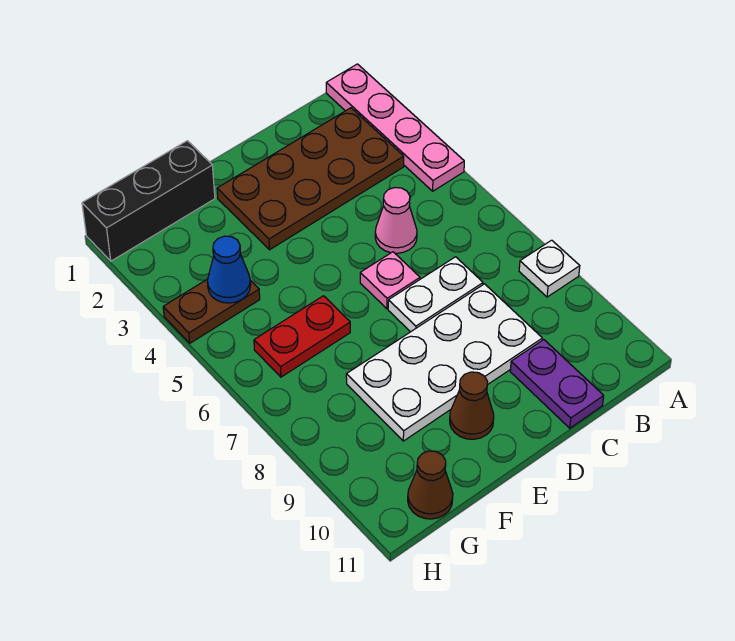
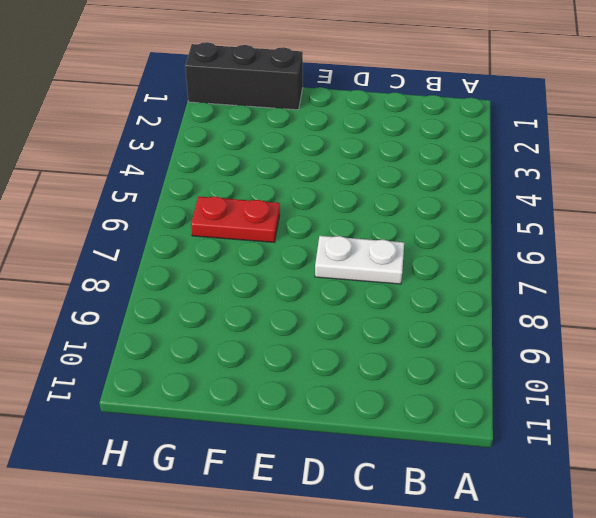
none -> pink plate A1:A4 level 1
none -> white plate A8 level 1
none -> brown plate B2:E3 level 1

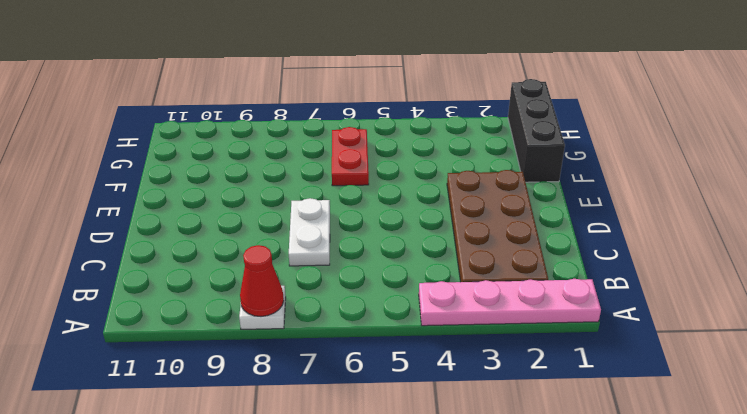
red cone A8 level 2 -> none
none -> pink cone C5 level 1
none -> white plate C8:F9 level 1
none -> purple plate C10:C11 level 1

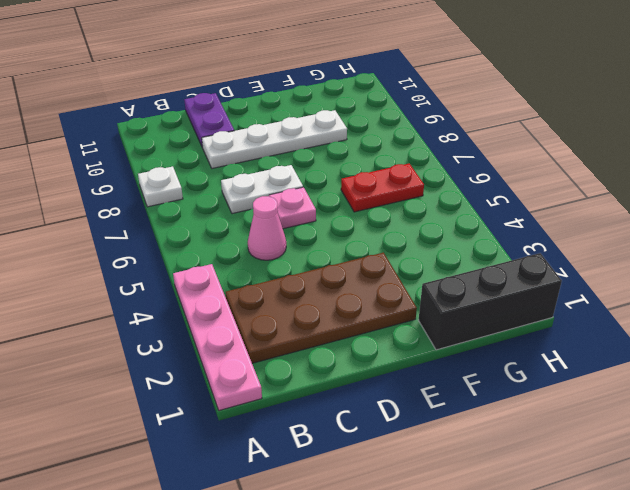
white plate C9:F9 level 1 -> white plate C8:F9 level 1
none -> brown cone E10 level 1
none -> brown plate G4:H4 level 1
none -> brown cone G11 level 1

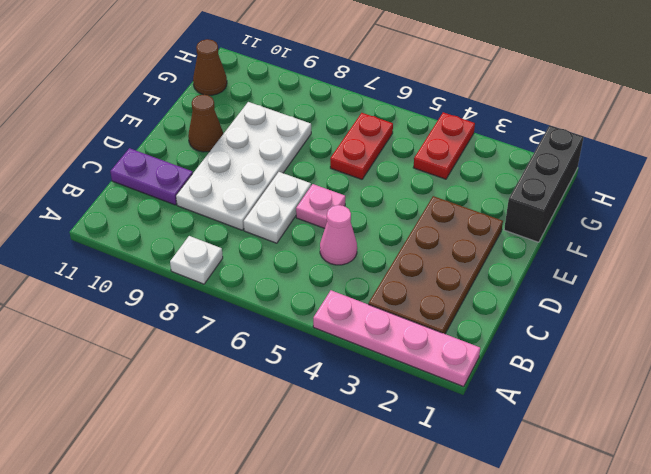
red plate G4:H4 level 1 -> brown plate G4:H4 level 1
none -> blue cone G4 level 2

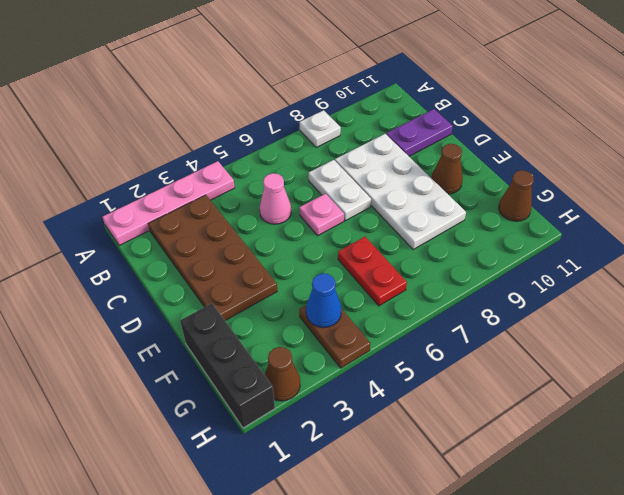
brown cone H2 level 1 -> none

